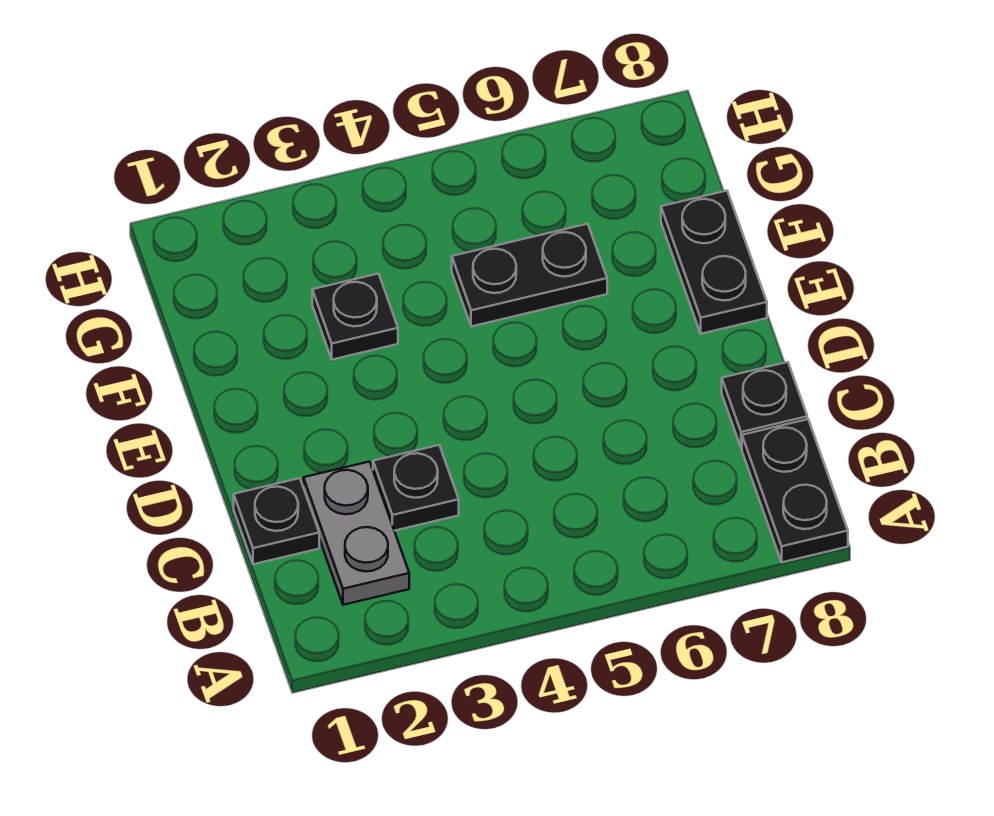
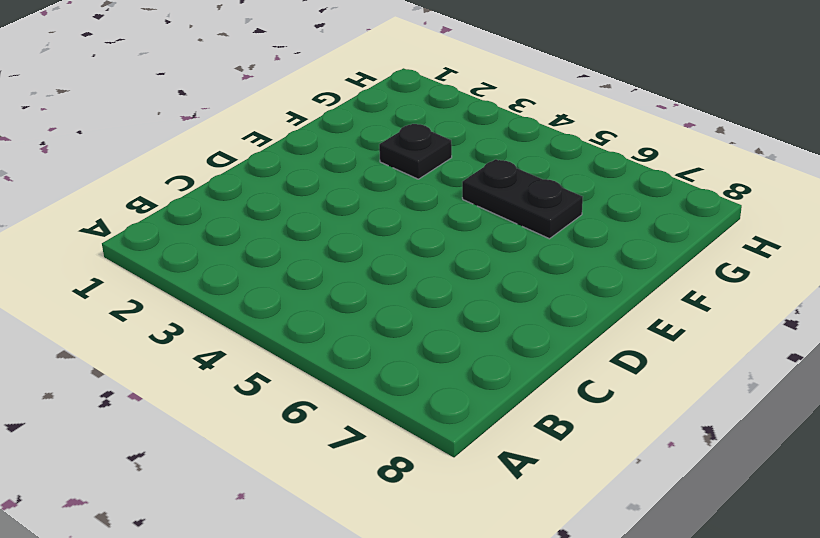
none -> black plate A8:B8 level 1
none -> grey plate B2:C2 level 1

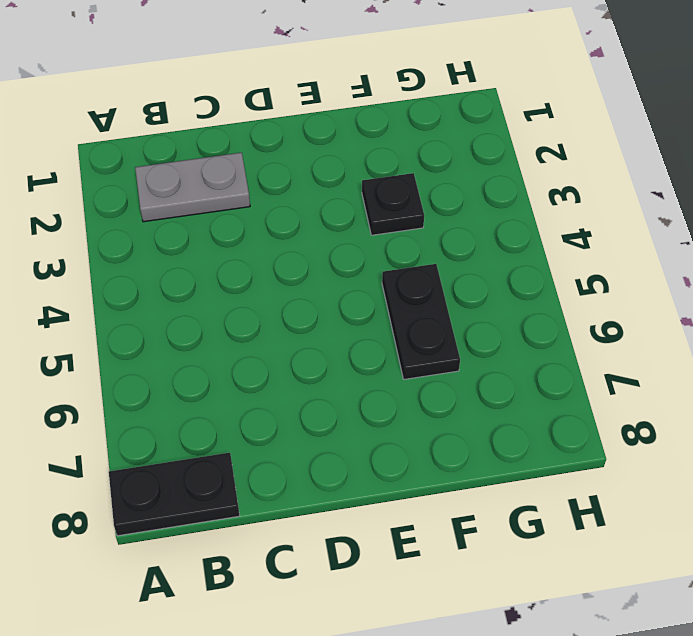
none -> black plate C1 level 1
none -> black plate C3 level 1

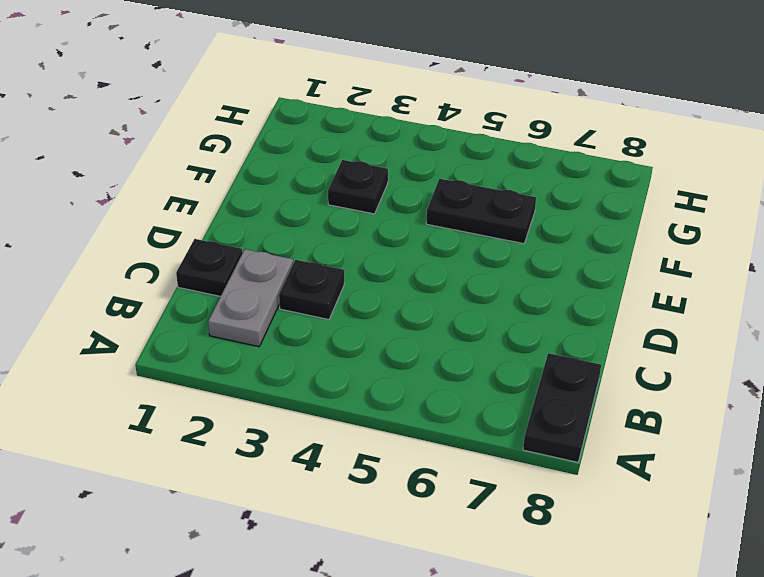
none -> black plate C8 level 1
none -> black plate E8:F8 level 1

